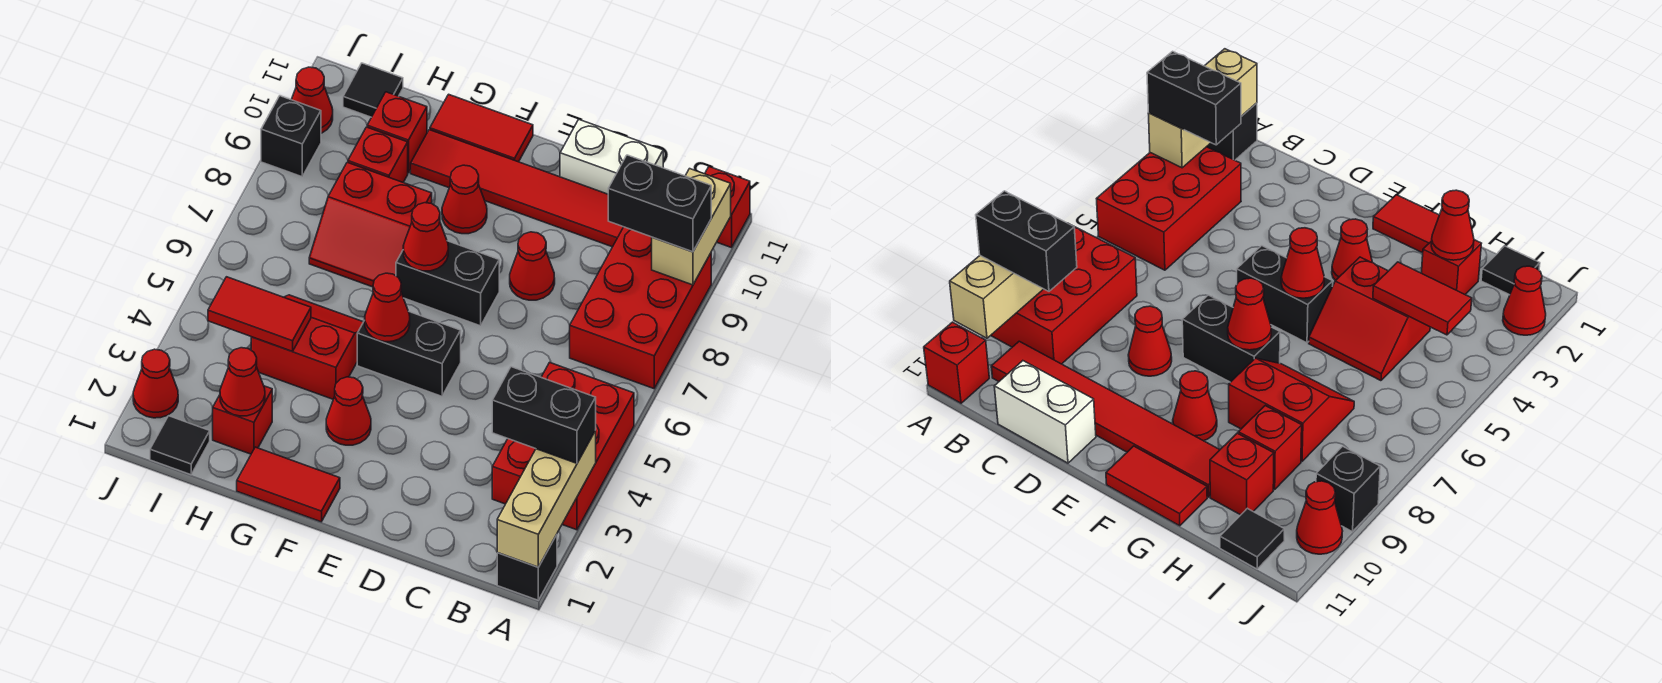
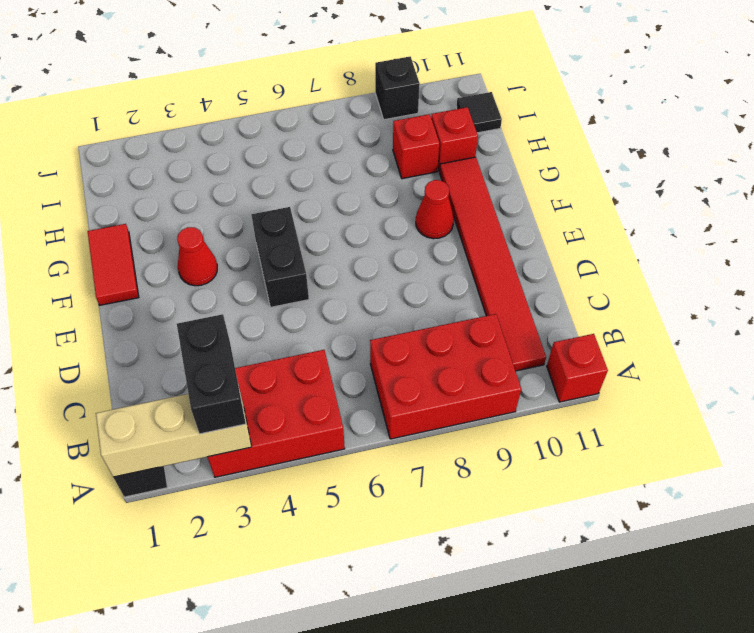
none -> white brick C11:D11 level 1
none -> red cone D8 level 1
none -> black brick E7:F7 level 1
none -> red tile F11:G11 level 1

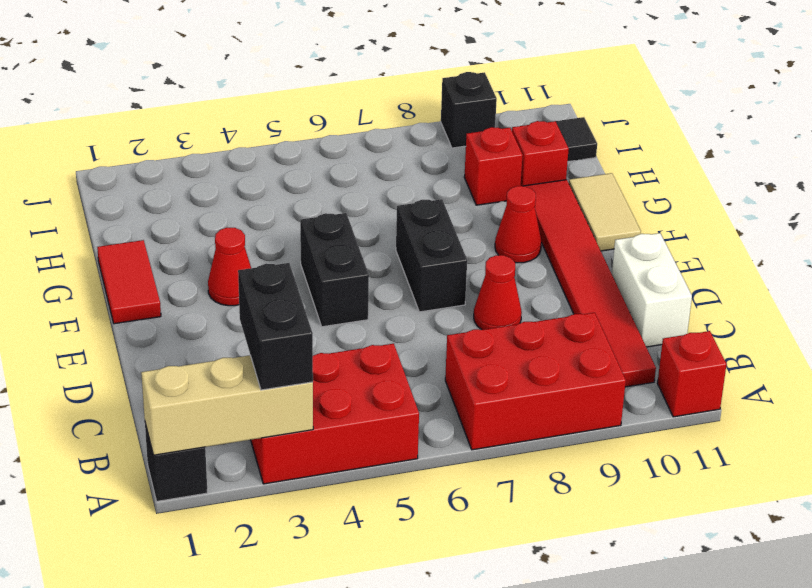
tan tile F11:G11 level 1 -> red tile F11:G11 level 1
none -> red slope G4:H5 level 1 top 4
none -> red slope G7:H8 level 1 top 8
none -> red brick H2 level 1
none -> black tile I1 level 1

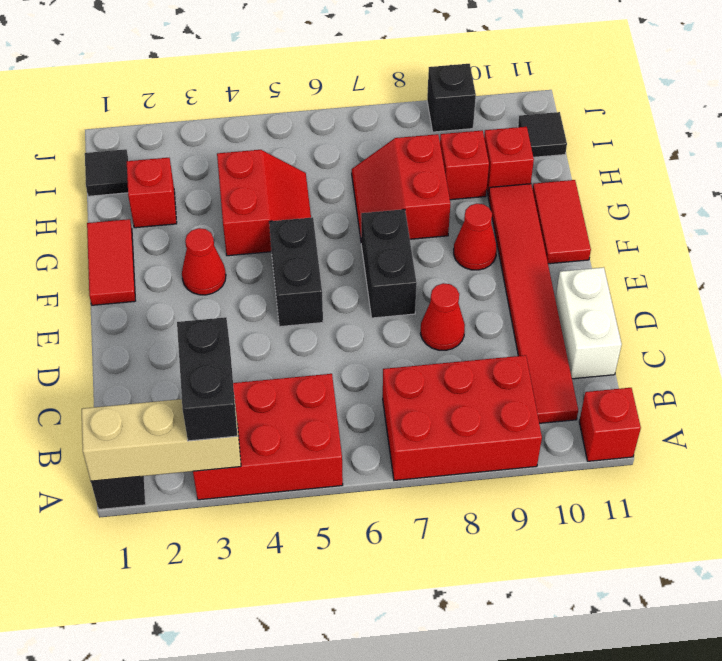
none -> red cone J2 level 1
none -> red cone J10 level 1
none -> tan brick A9:A10 level 2
none -> red cone F5 level 2

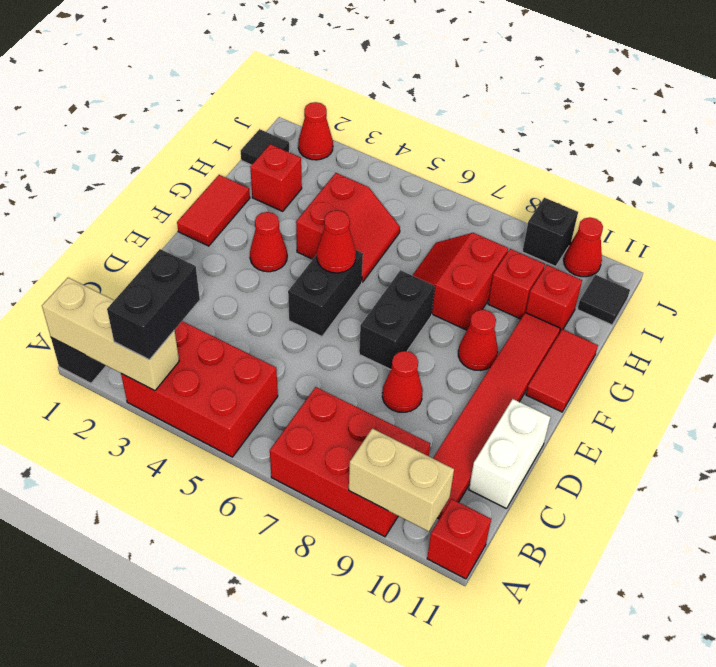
none -> red cone F7 level 2
none -> red cone H2 level 2
none -> red tile H4:I4 level 2
none -> black brick A9:B9 level 3

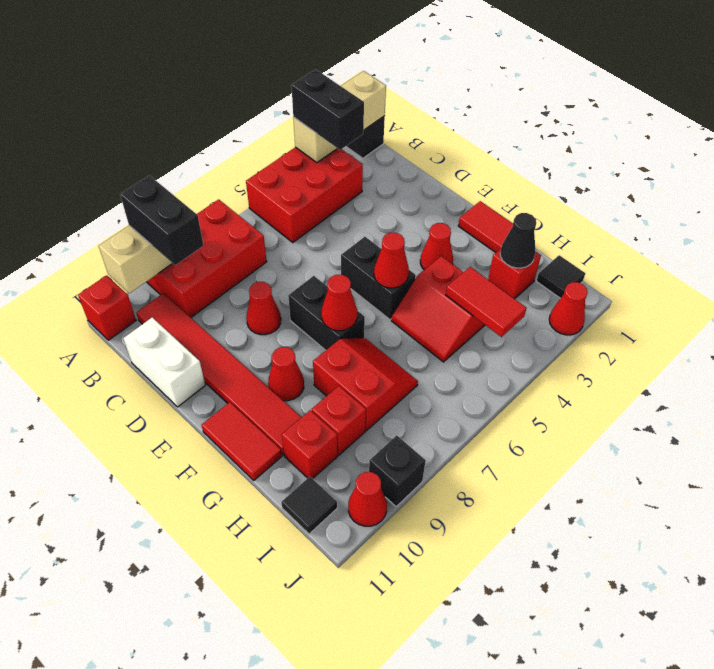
black cone H2 level 2 -> red cone H2 level 2

